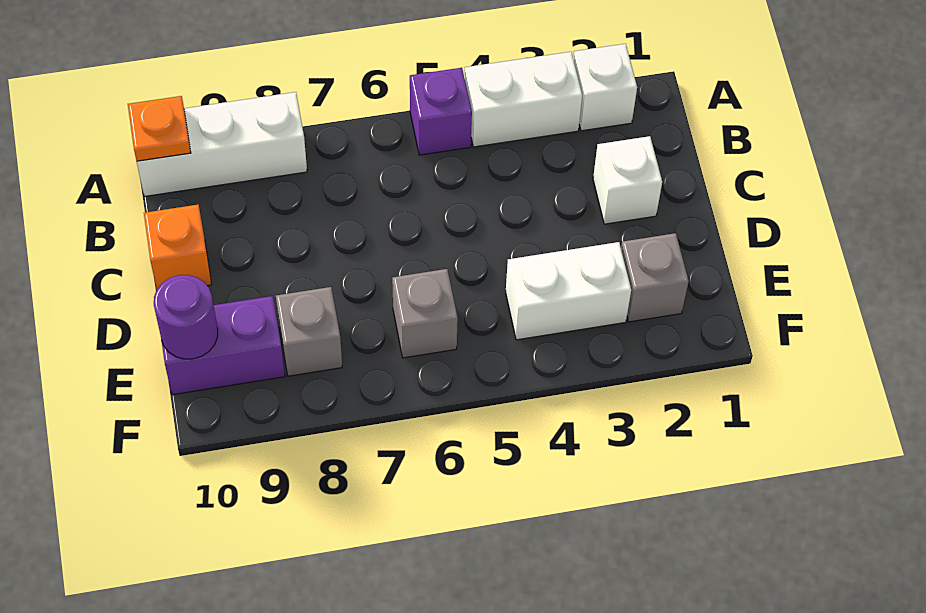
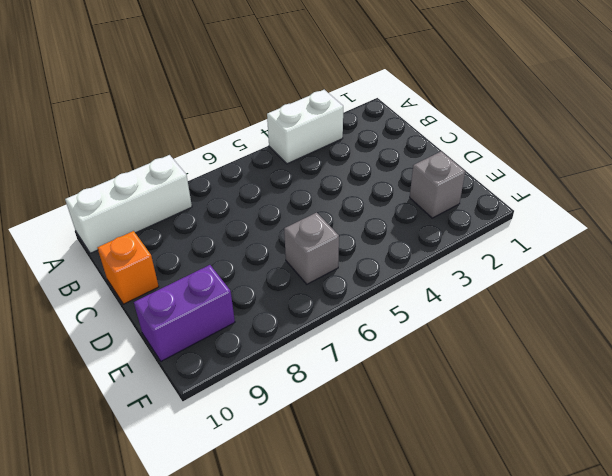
none -> white brick A2 level 1
none -> purple brick A5 level 1
none -> white brick C2 level 1

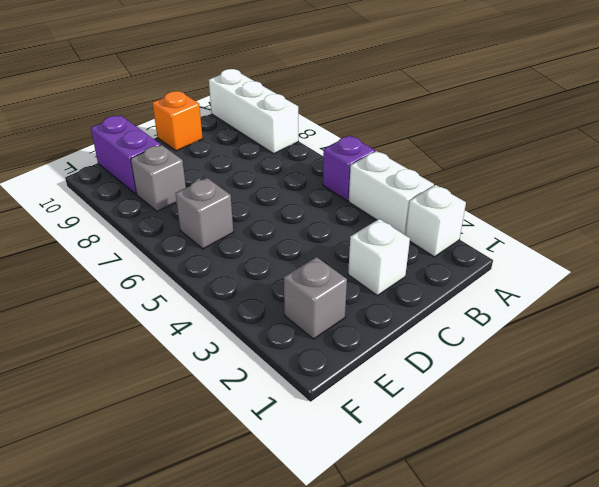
none -> white brick E3:E4 level 1
none -> orange plate A10 level 2
none -> purple round brick E10 level 2

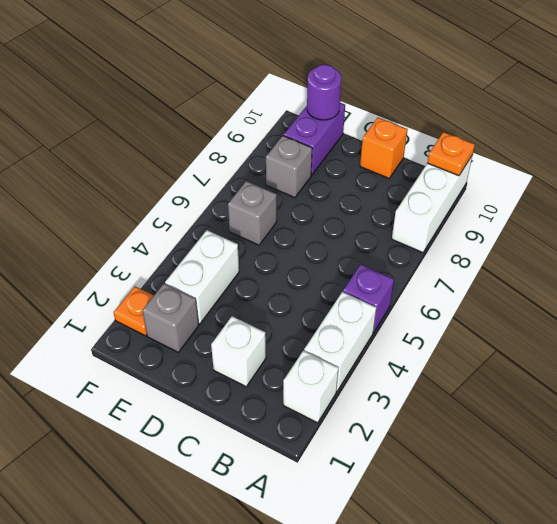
orange plate F2 level 1 -> none

